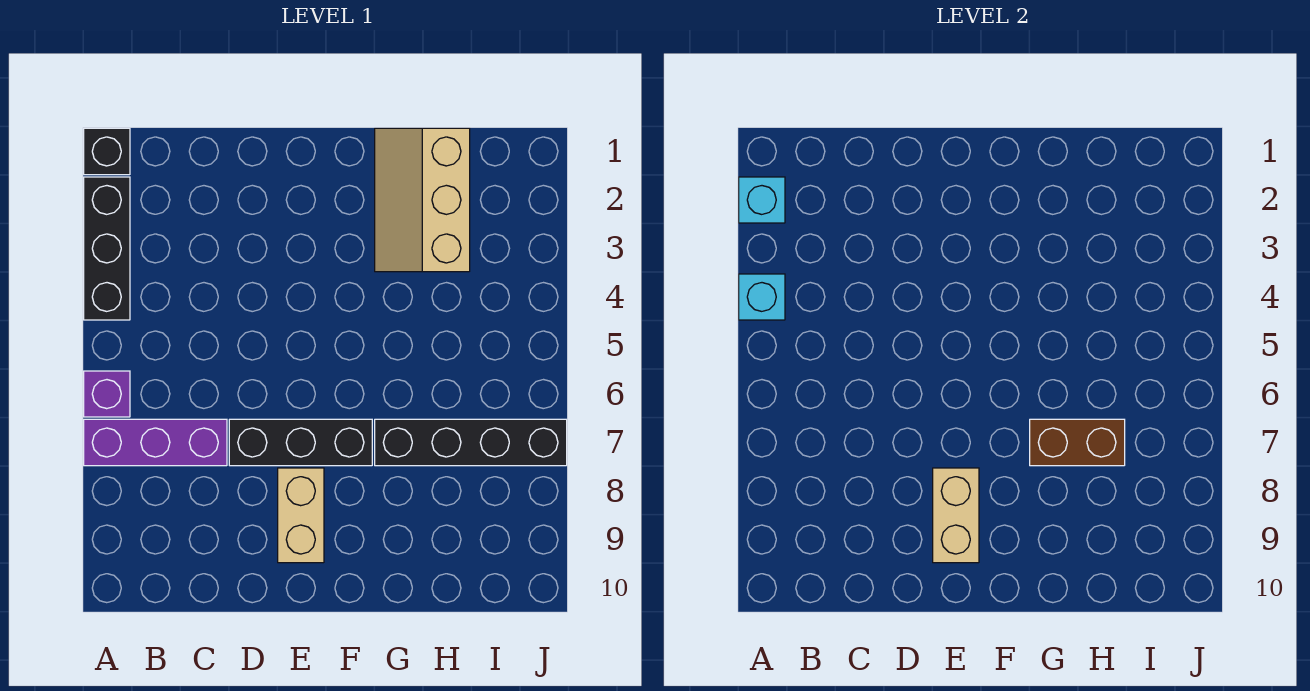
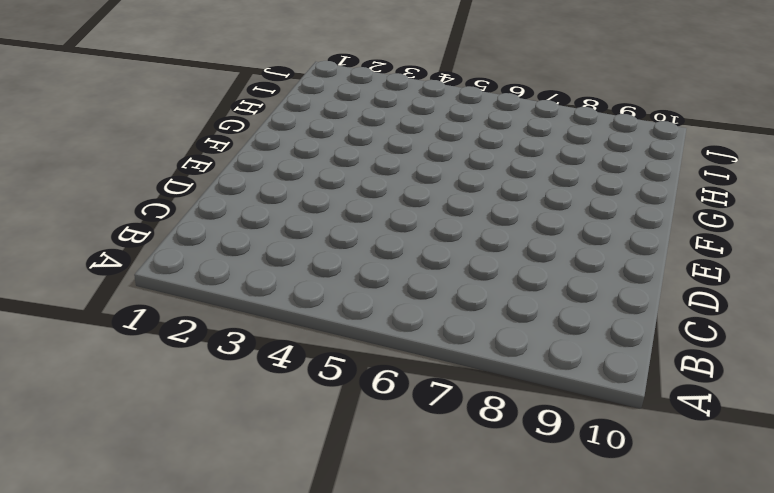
none -> black brick A1 level 1
none -> black brick A2:A4 level 1
none -> purple brick A6 level 1

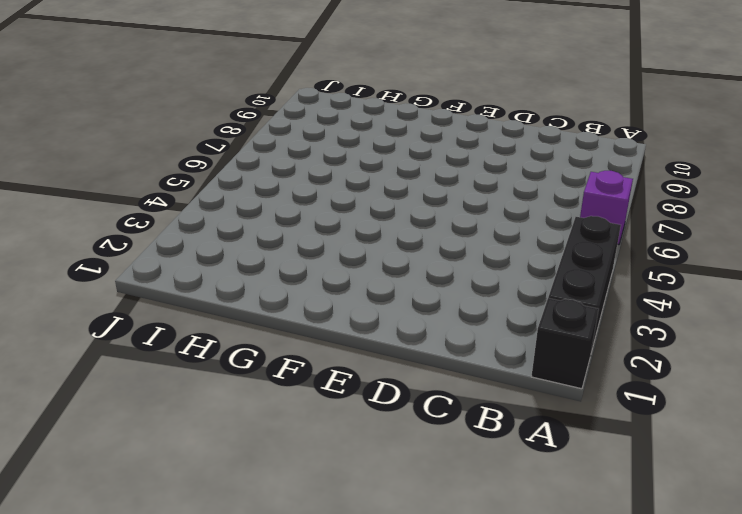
none -> purple brick A7:C7 level 1
none -> black brick D7:F7 level 1
none -> tan brick E8:E9 level 1

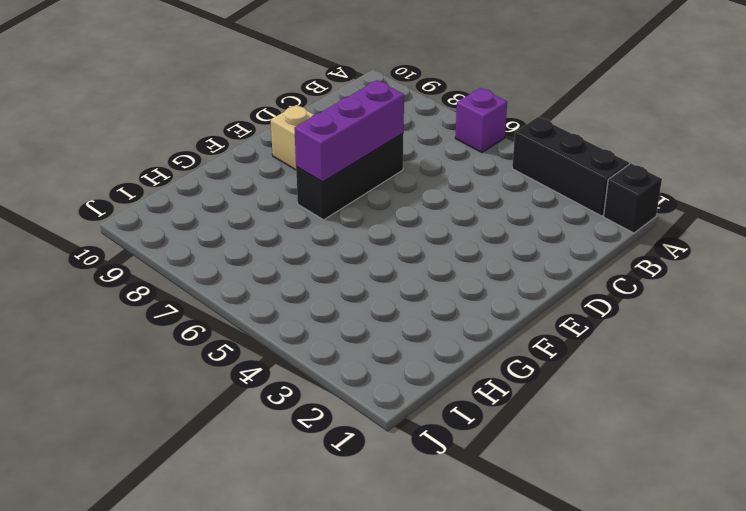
purple brick D7:F7 level 2 -> purple brick A7:C7 level 1
none -> tan slope G1:H3 level 1 top H
none -> black brick G7:J7 level 1
none -> cyan brick A2 level 2

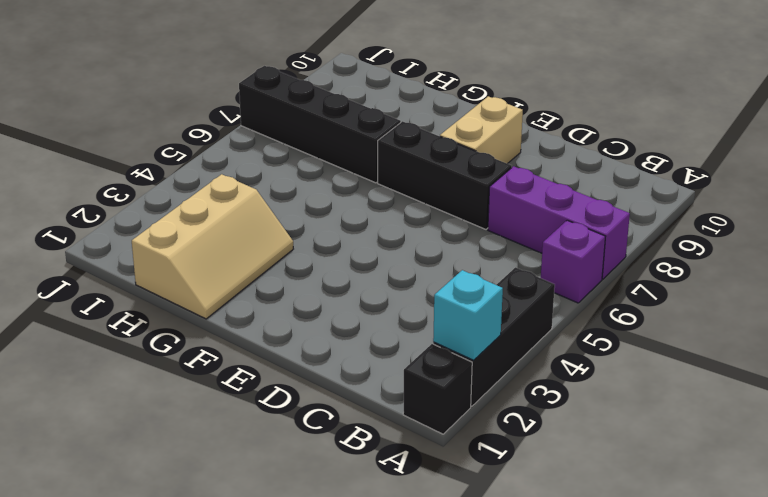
none -> cyan brick A4 level 2
none -> tan brick E8:E9 level 2
none -> brown brick G7:H7 level 2

